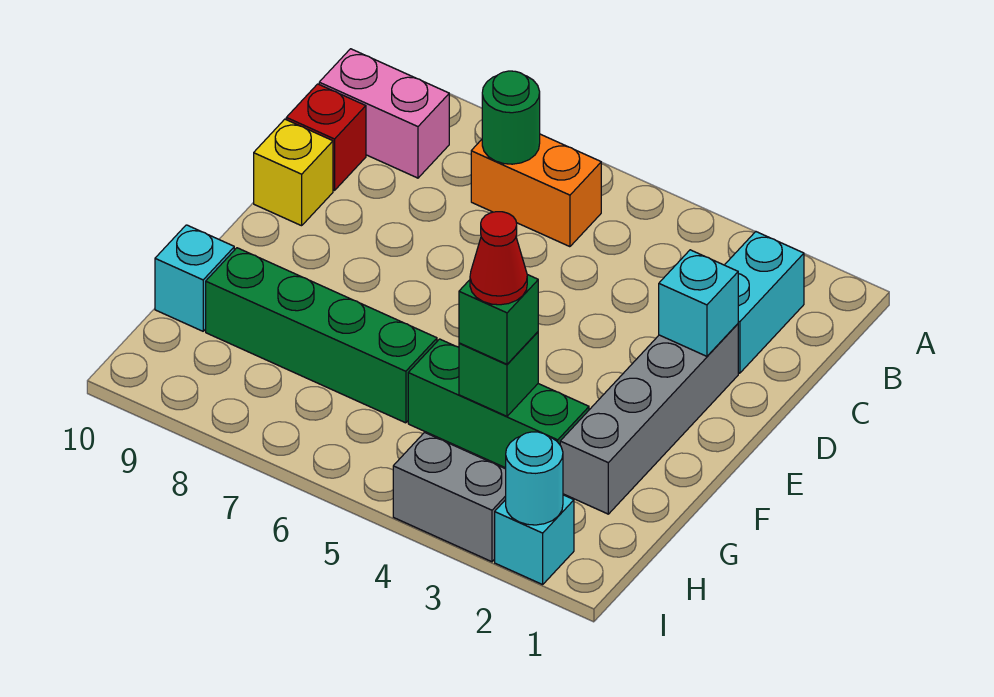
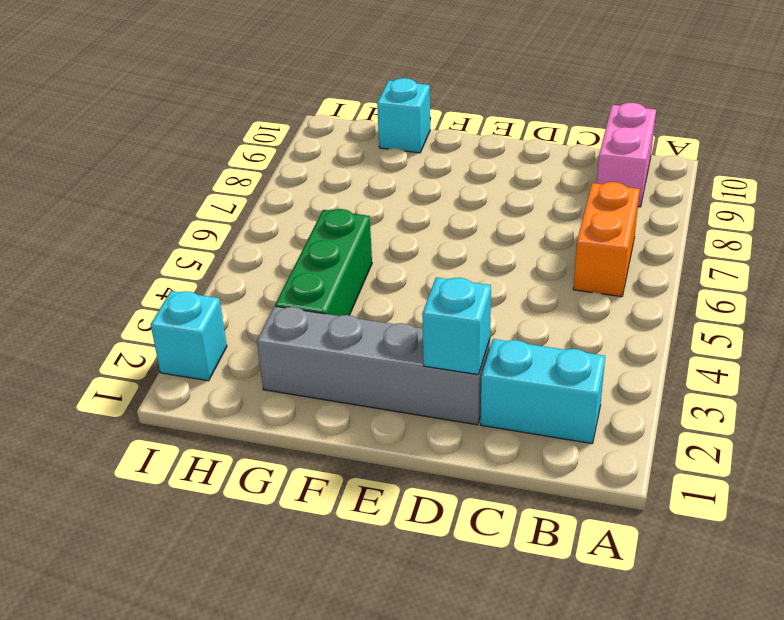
none -> red brick C10 level 1
none -> yellow brick D10 level 1
none -> green brick G6:G9 level 1

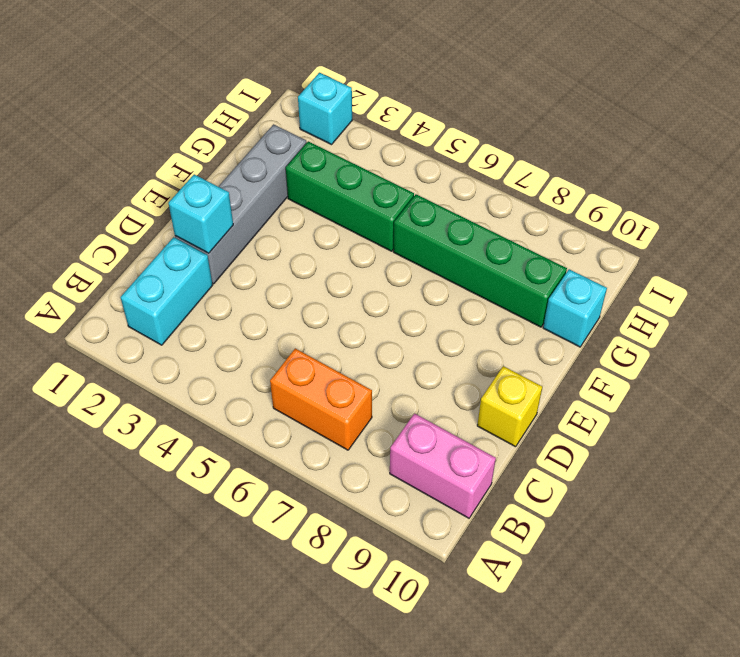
none -> red brick C10 level 1
none -> grey brick I3:I4 level 1
none -> green round brick B7 level 2

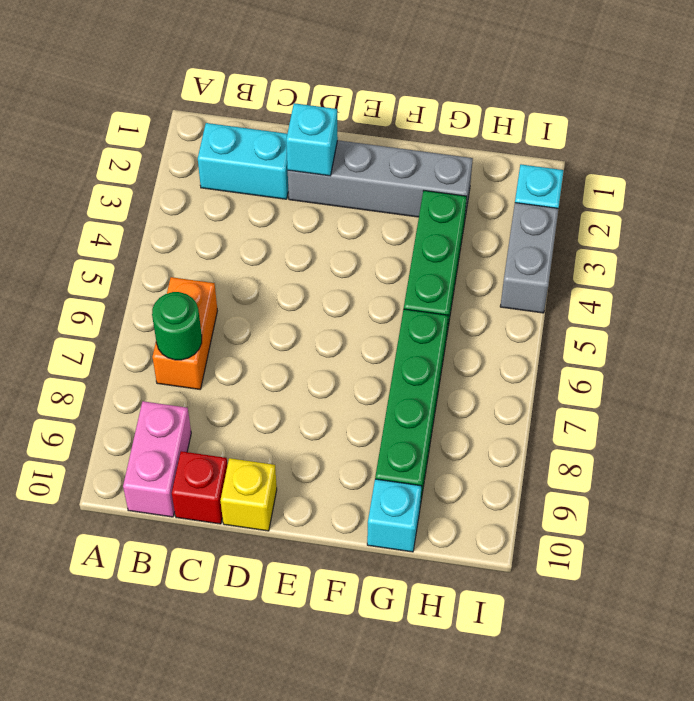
none -> green brick G4 level 2
none -> cyan round brick I2 level 2
none -> green brick G4 level 3

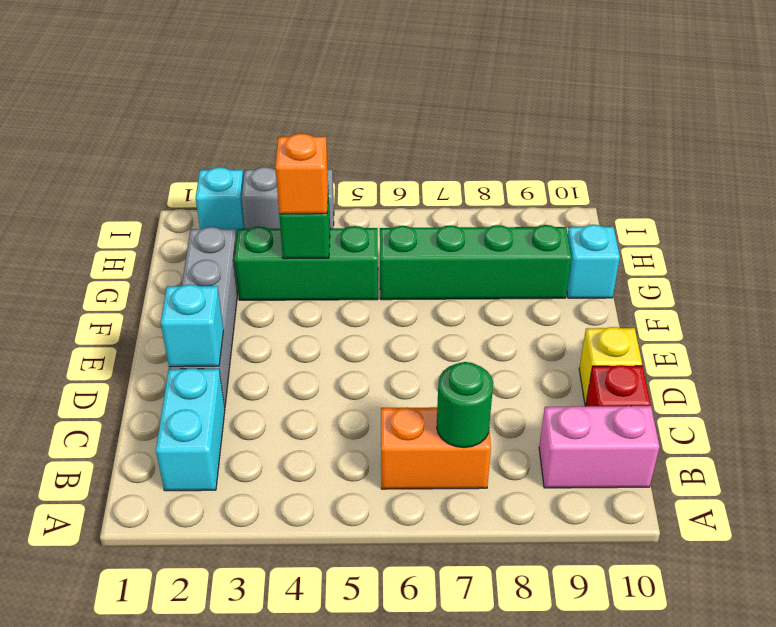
orange brick G4 level 3 -> green brick G4 level 3
none -> cyan round brick I2 level 2
none -> red cone G4 level 4

